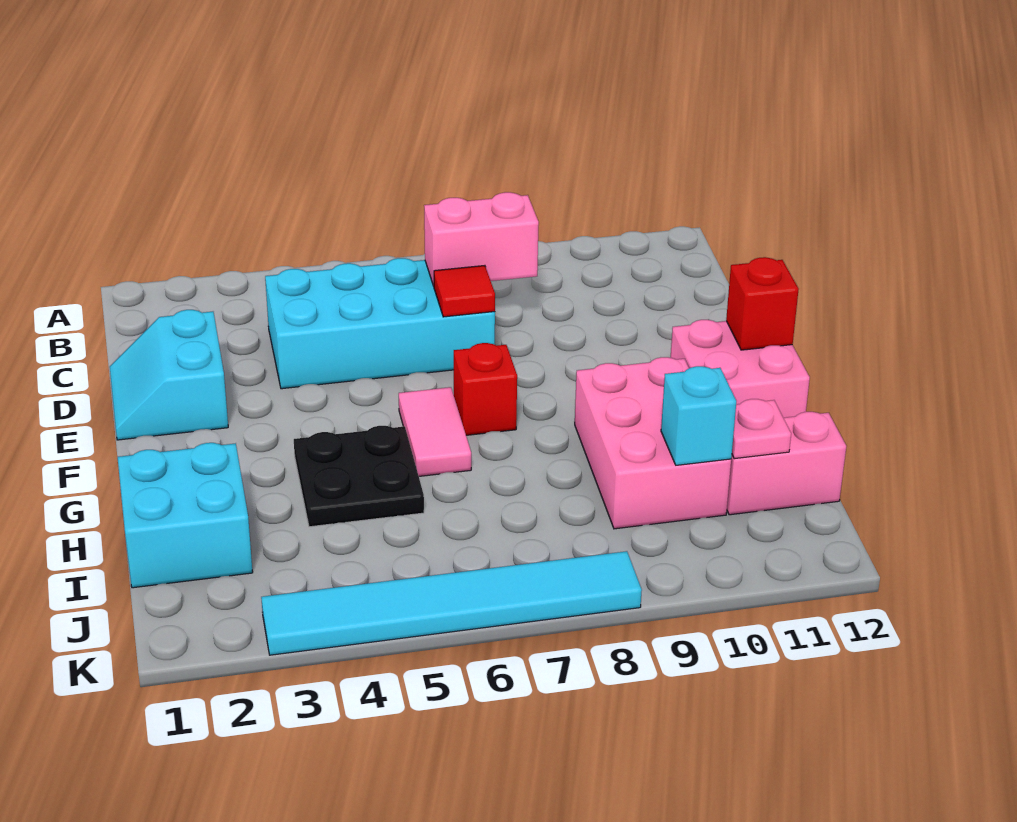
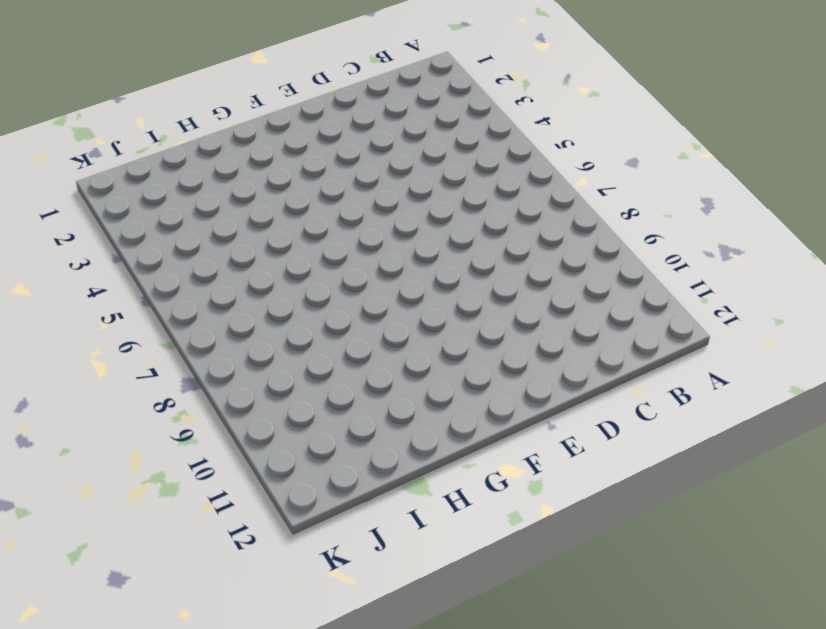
none -> cyan brick C4:D7 level 1
none -> cyan slope D1:E2 level 1 top 2
none -> pink tile F6:G6 level 1

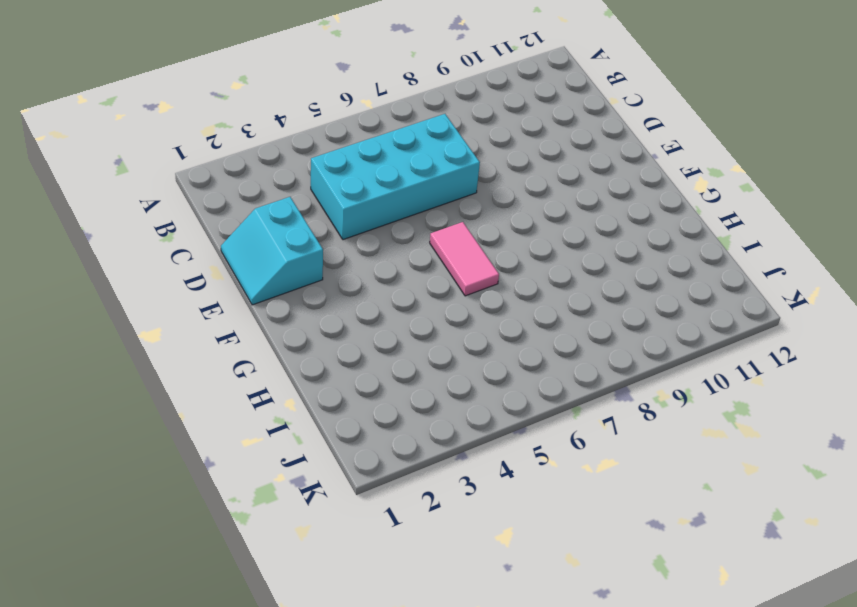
none -> red brick F7 level 1
none -> pink brick F11:G12 level 1
none -> black plate G4:H5 level 1

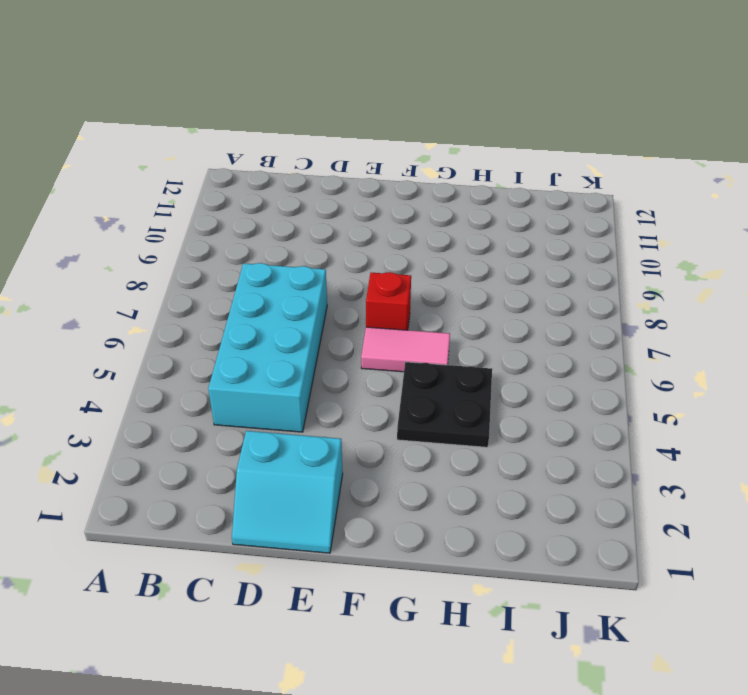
none -> pink brick F11:G12 level 1
none -> pink brick G9:I10 level 1
none -> cyan brick H1:I2 level 1

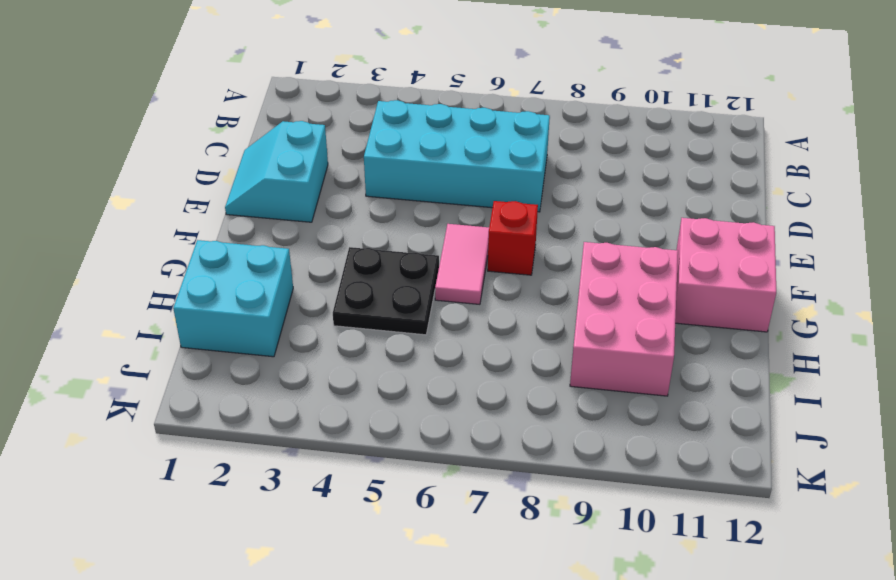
none -> pink brick I11:I12 level 1
none -> cyan tile K3:K8 level 1
none -> pink brick C7:C8 level 2

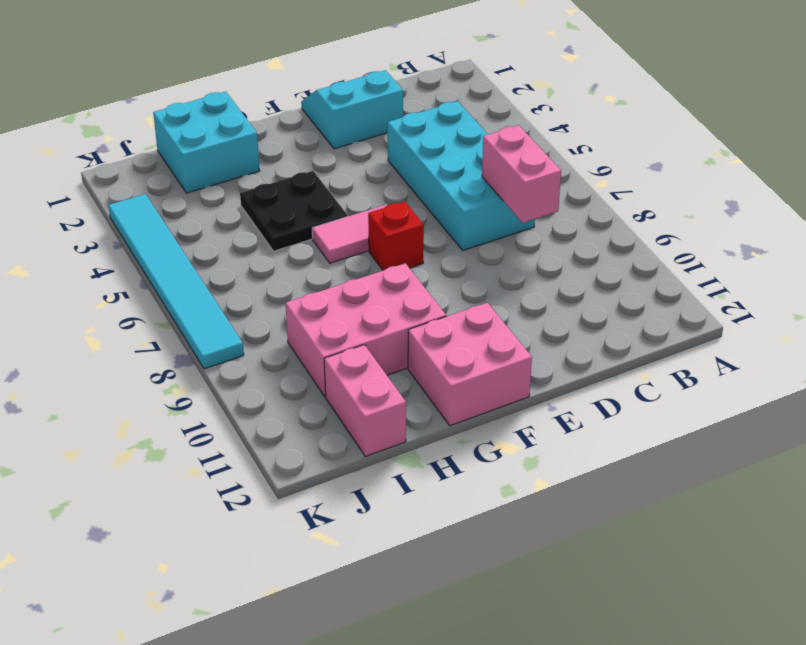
none -> red tile D7 level 2
none -> red brick F12 level 2
none -> cyan brick I10 level 2

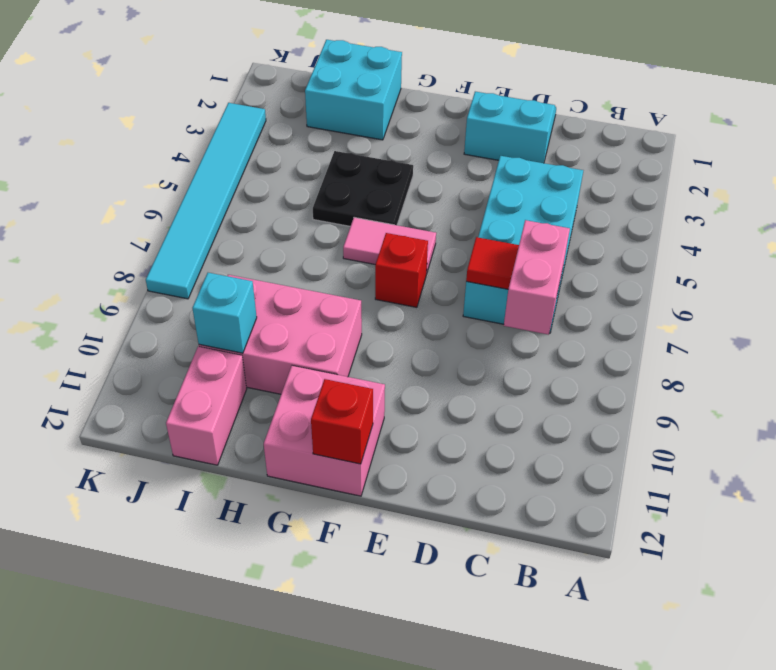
none -> pink plate I11 level 2

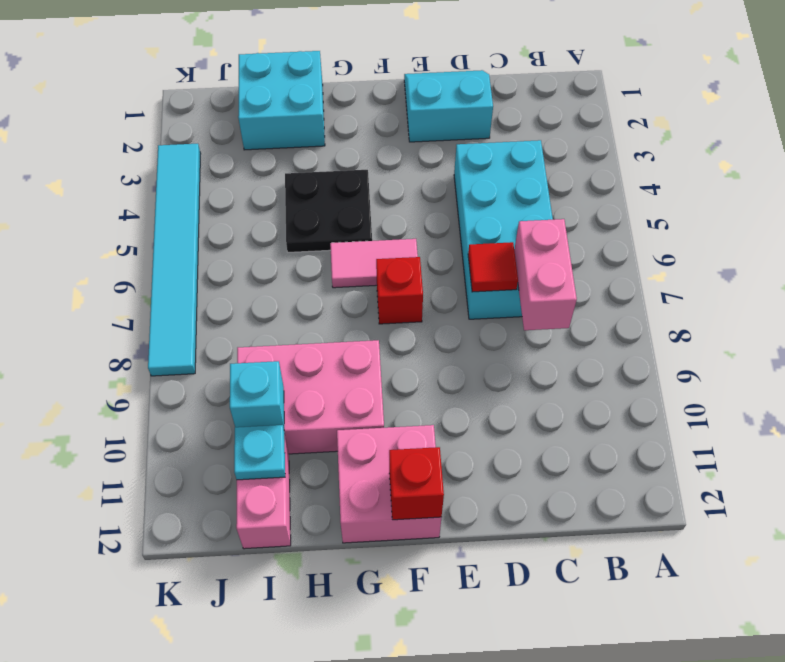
cyan plate I11 level 2 -> pink plate I11 level 2

